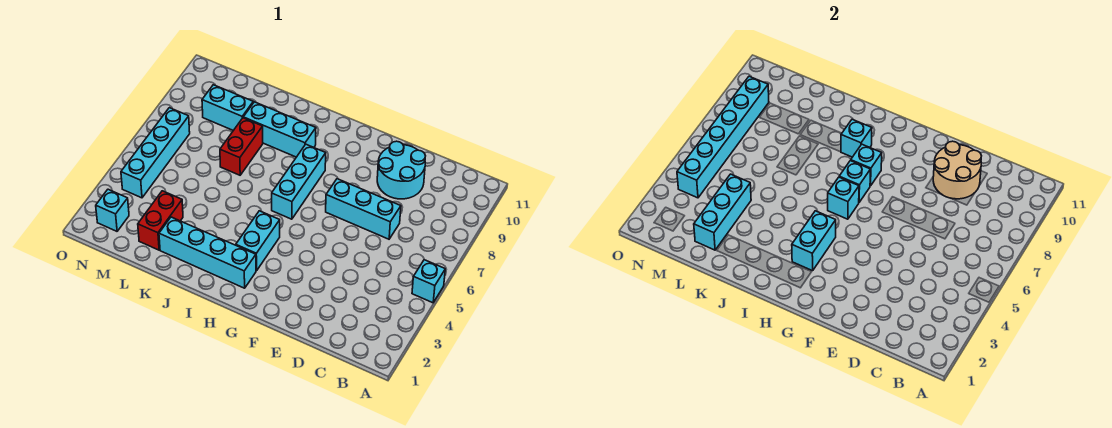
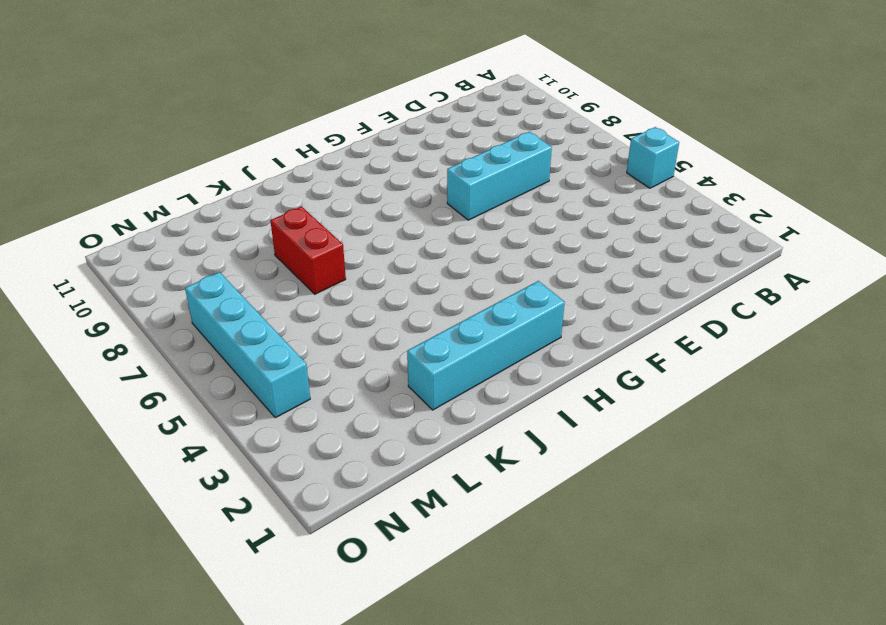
none -> cyan round brick D9:E10 level 1
none -> cyan brick H3:H4 level 1
none -> cyan brick H6:H8 level 1

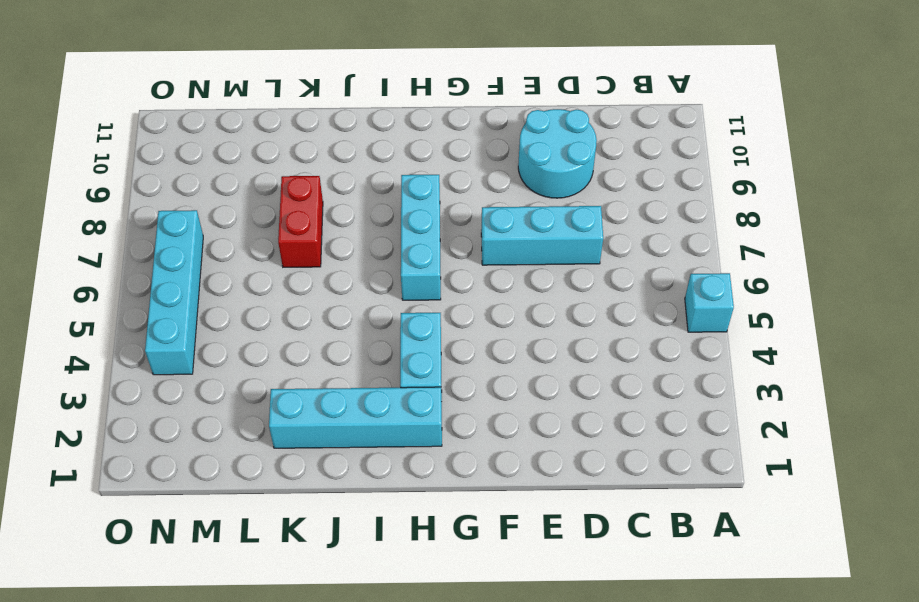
none -> cyan brick I9:K9 level 1
none -> red brick L2:L3 level 1
none -> cyan brick L9:M9 level 1

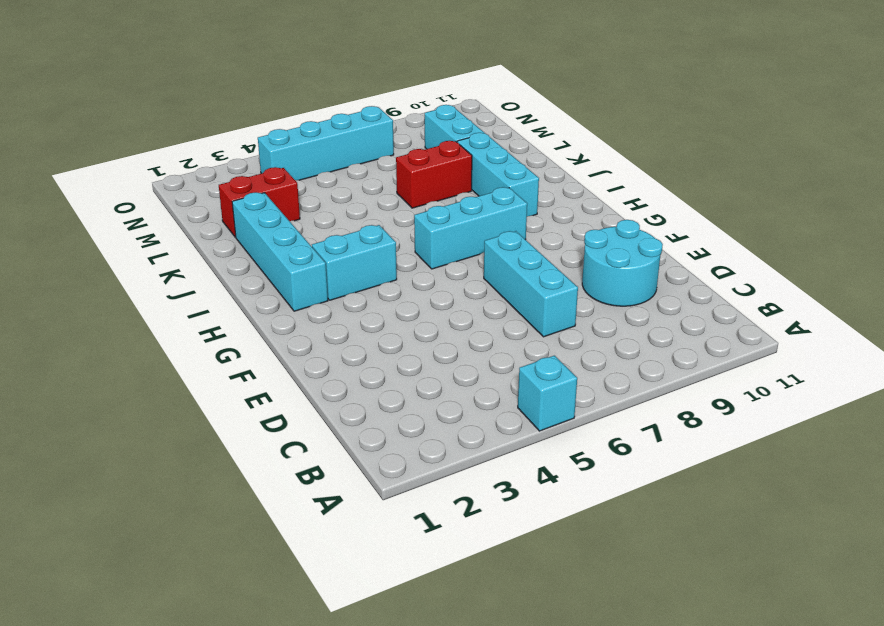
none -> cyan brick N2 level 1
none -> tan round brick D9:E10 level 2
none -> cyan brick H3:H4 level 2

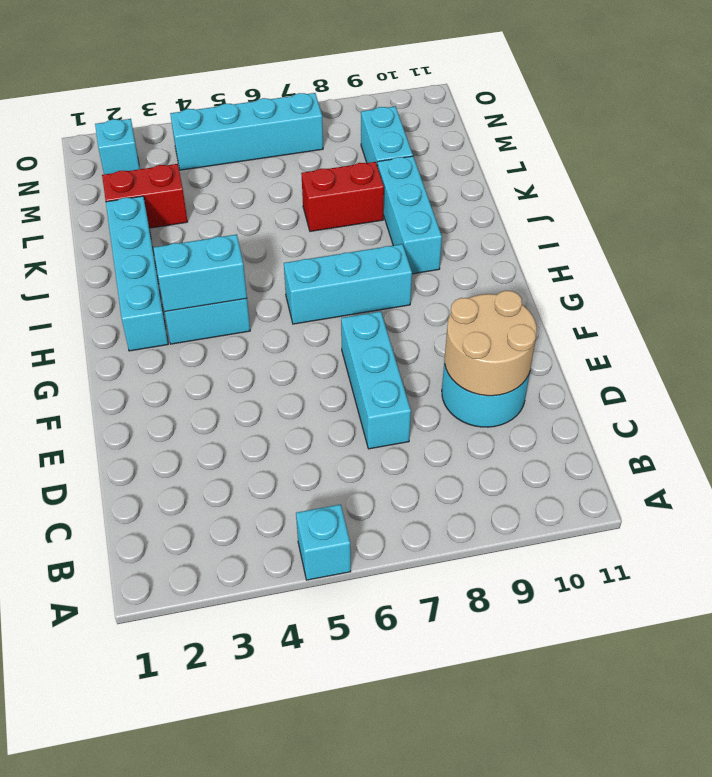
none -> cyan brick H6 level 2
none -> cyan brick H7 level 2
none -> cyan brick H8 level 2

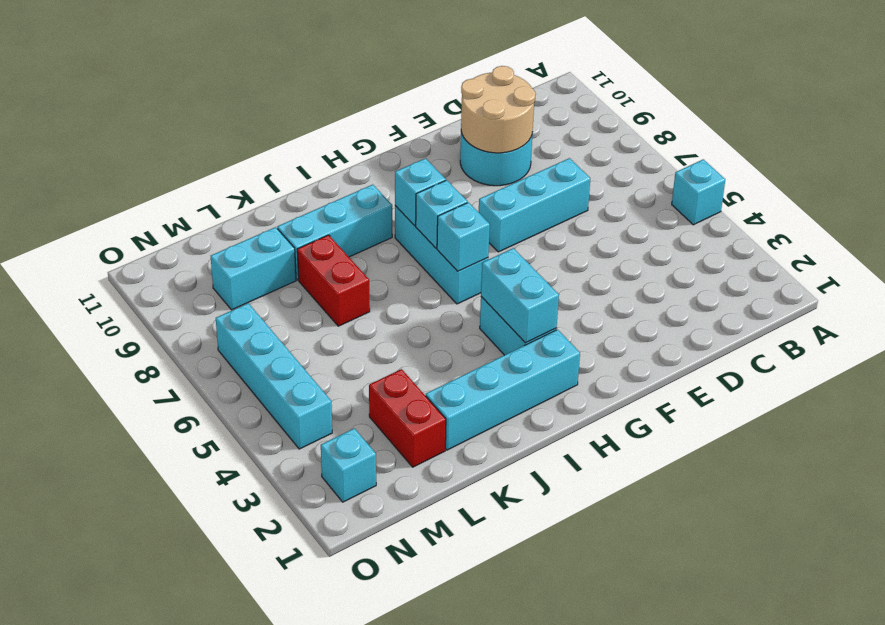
none -> cyan brick I9 level 2
none -> cyan brick L2:L4 level 2
none -> cyan brick N4:N9 level 2

